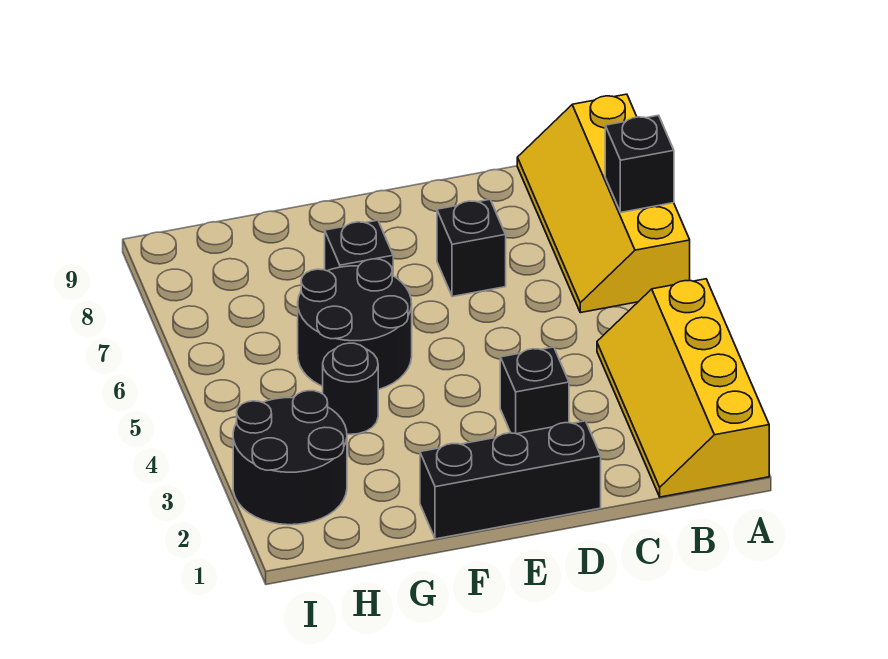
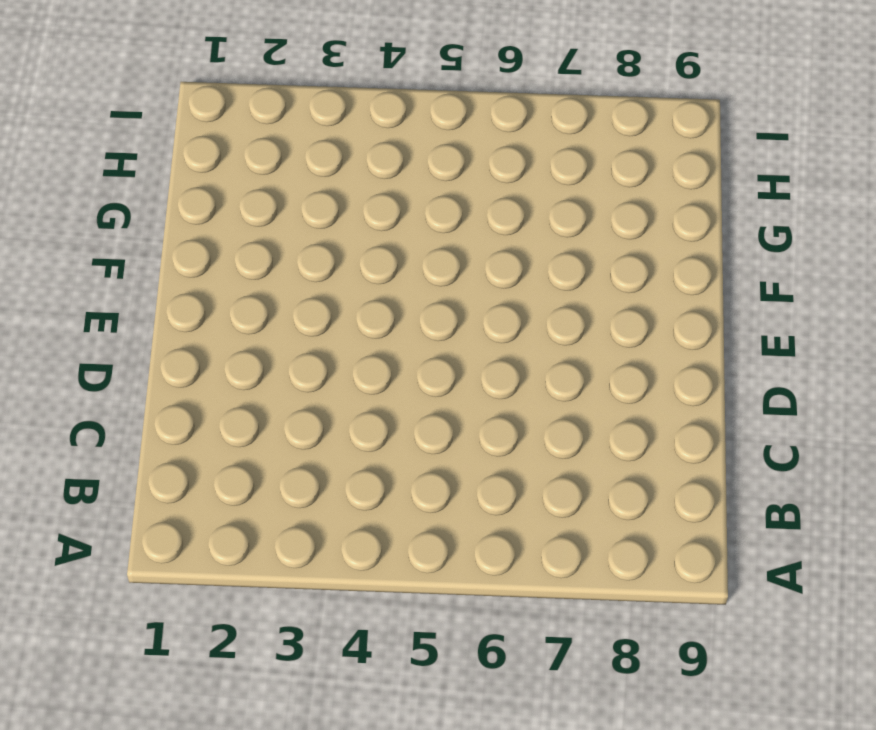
none -> yellow slope A1:B4 level 1 top A
none -> yellow slope A6:B9 level 1 top A

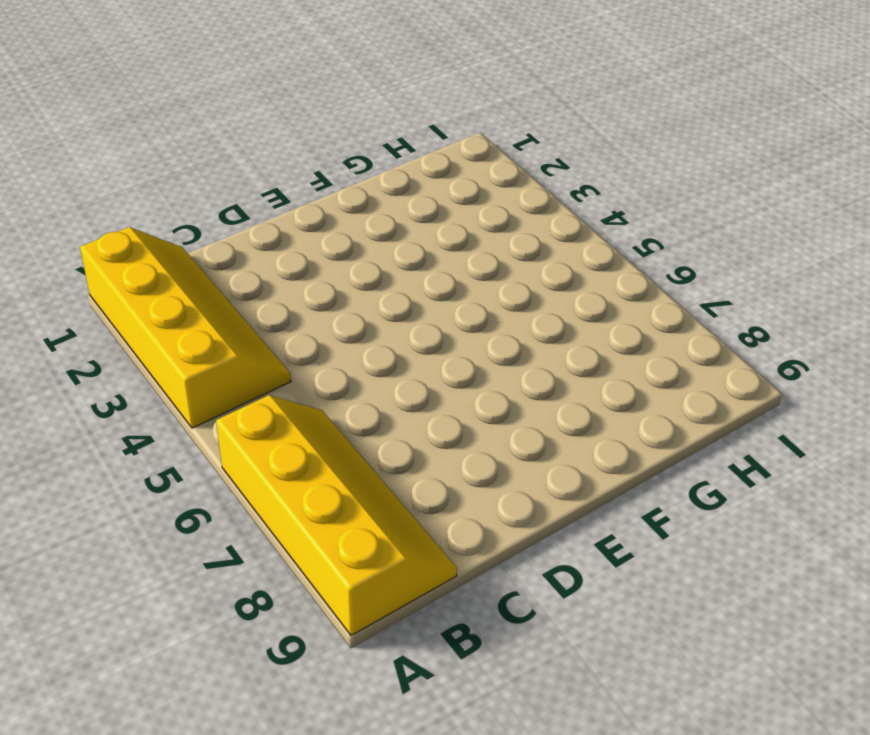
none -> black brick D1:F1 level 1
none -> black brick D3 level 1

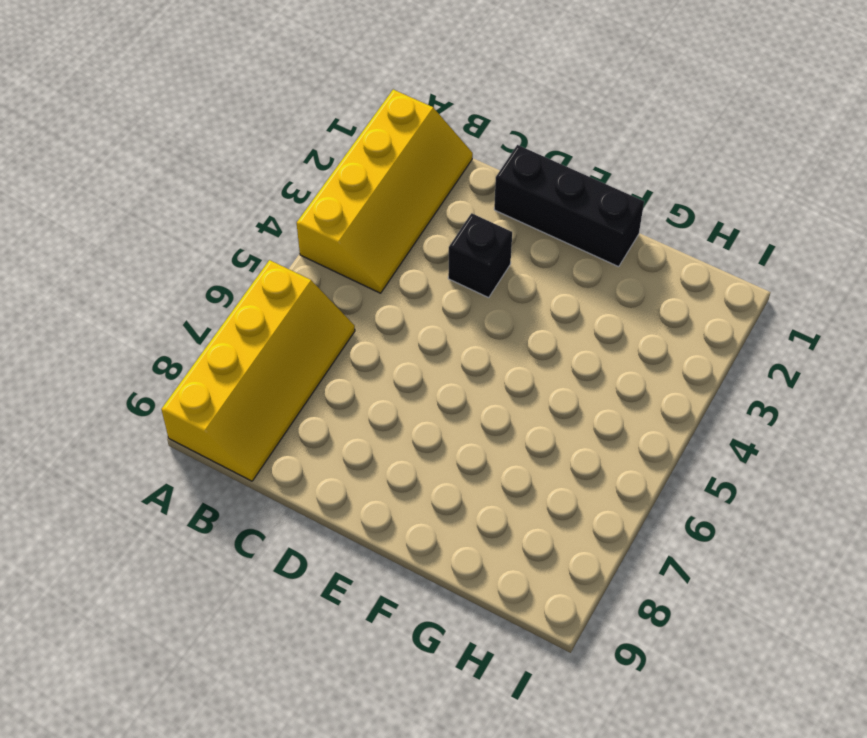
none -> black brick D7 level 1
none -> black round brick F5:G6 level 1

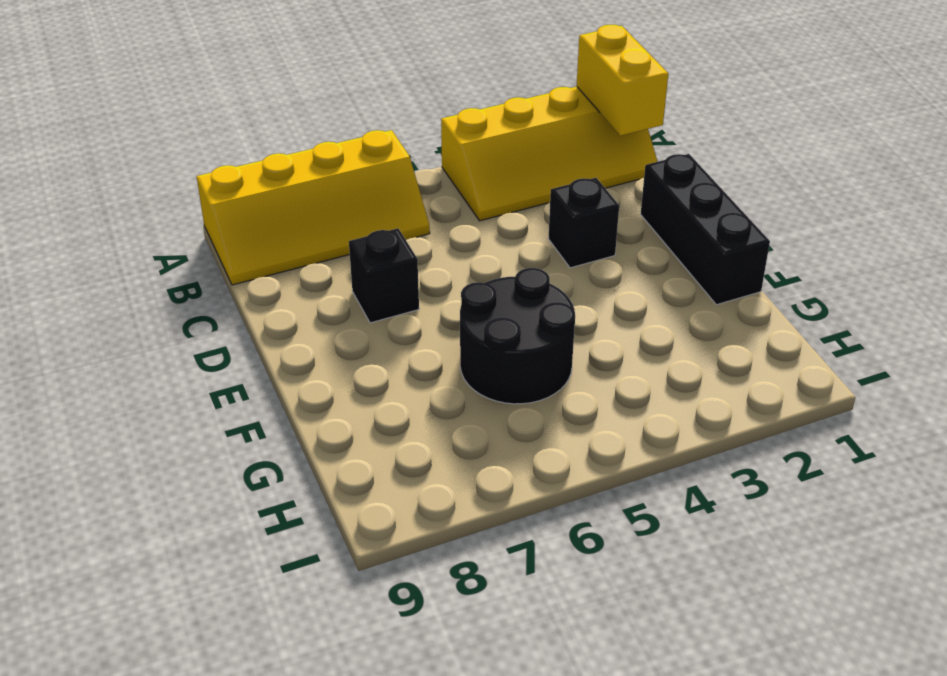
yellow brick A1:B1 level 2 -> none
none -> black brick F7 level 1
none -> black round brick G4 level 1

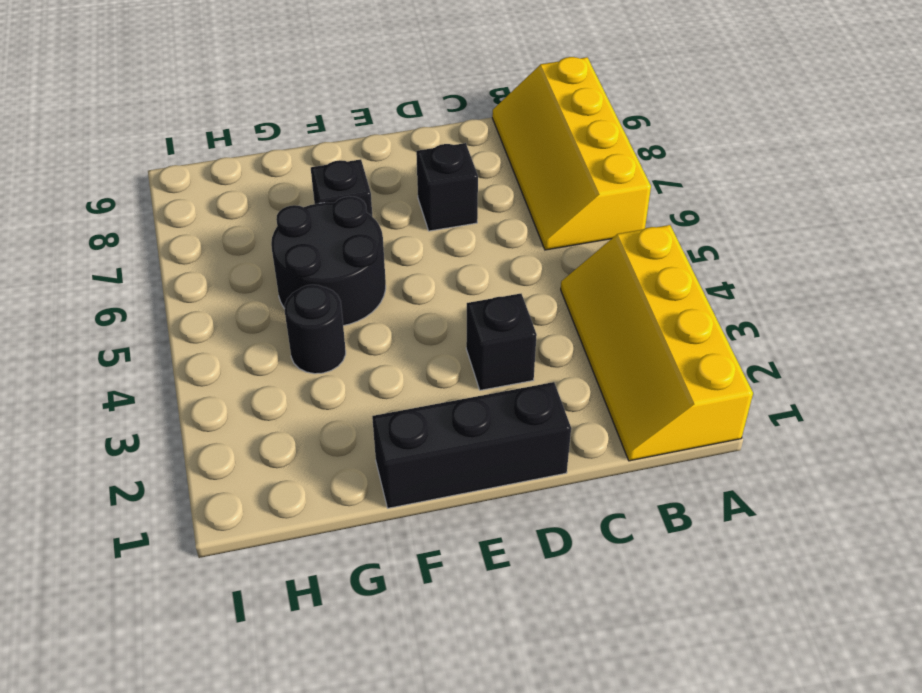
none -> black round brick H2:I3 level 1
none -> black brick A7 level 2

